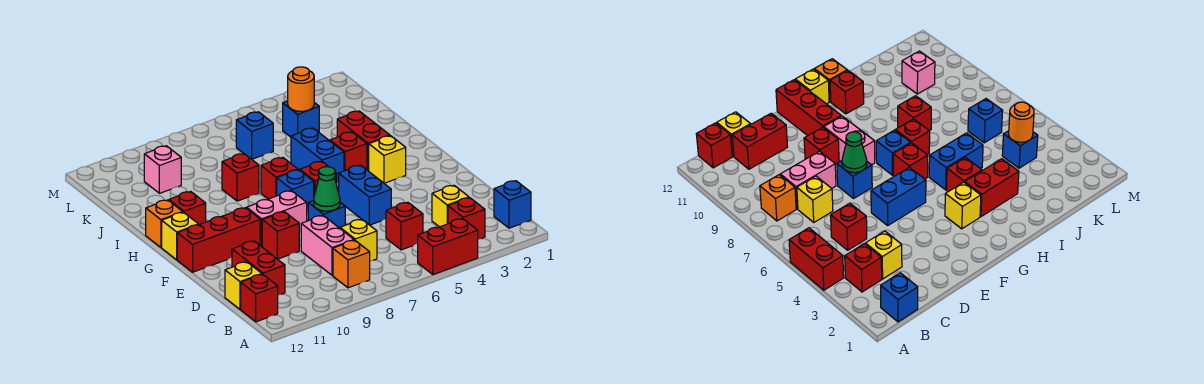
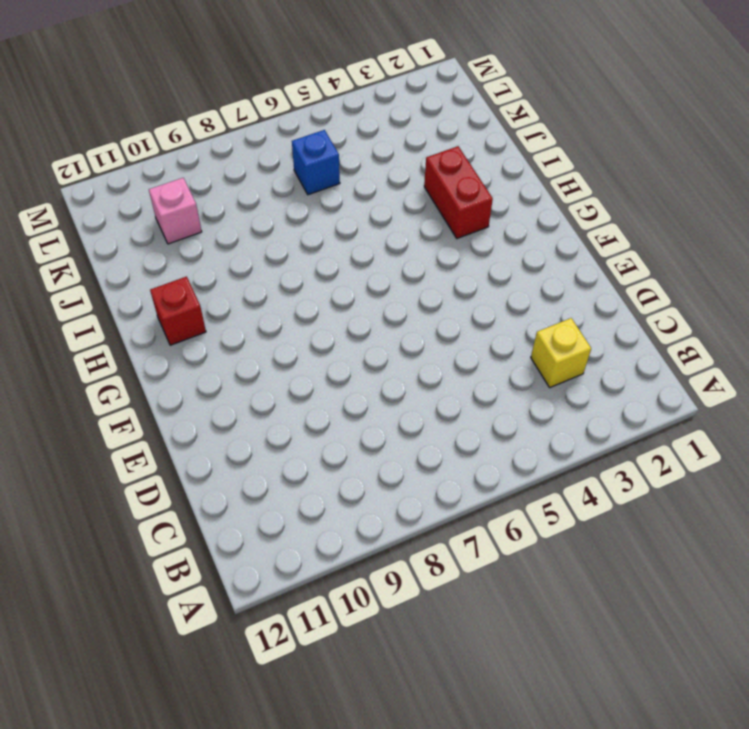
none -> red brick A4:A5 level 1
none -> blue brick B1 level 1
none -> red brick B3 level 1
none -> orange brick B8 level 1

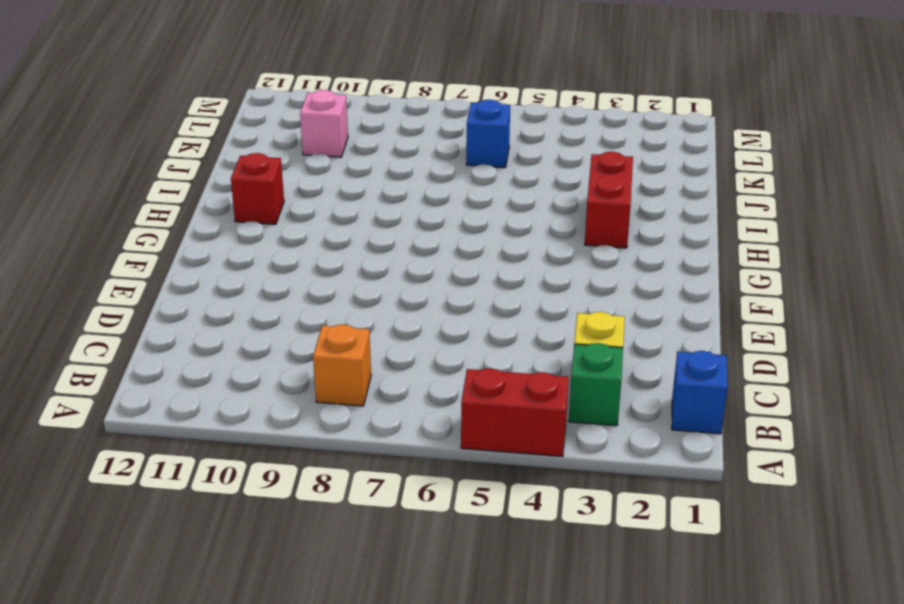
green brick B3 level 1 -> red brick B3 level 1
none -> red brick B12 level 1
none -> red brick C5 level 1
none -> yellow brick C7 level 1
none -> pink brick C8:D8 level 1

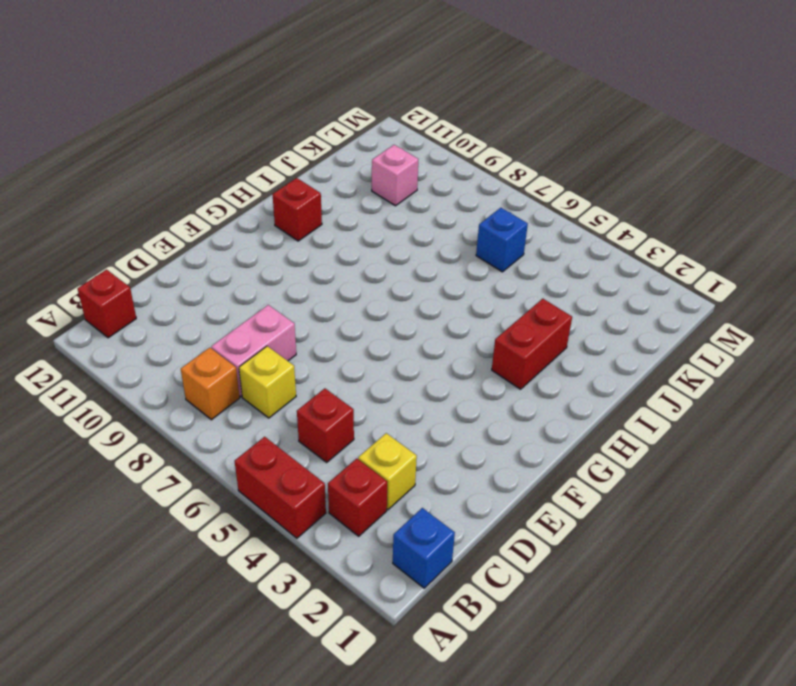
none -> red brick C11:D11 level 1
none -> yellow brick C12 level 1
none -> blue brick E5:F5 level 1
none -> blue brick E7 level 1

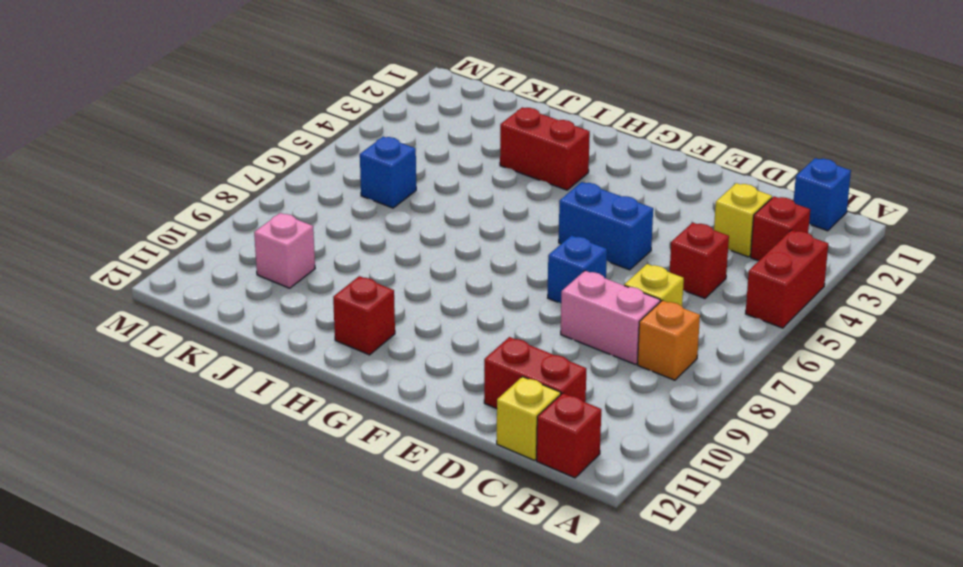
none -> red brick E9 level 1
none -> pink brick F8:F9 level 1
none -> red brick F10:F12 level 1
none -> yellow brick G3 level 1

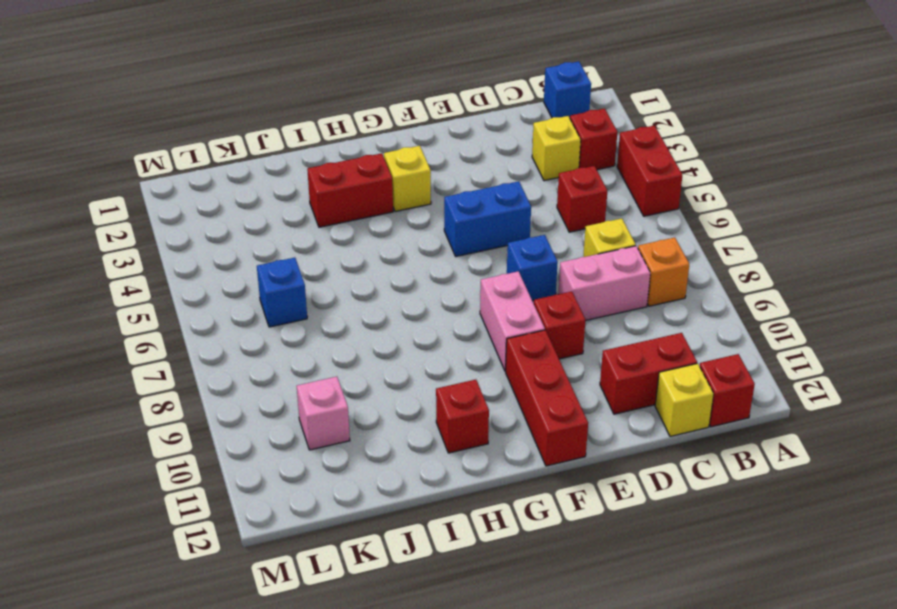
none -> red brick G6 level 1
none -> blue brick G7 level 1
none -> yellow brick G12 level 1
none -> red brick H4 level 1

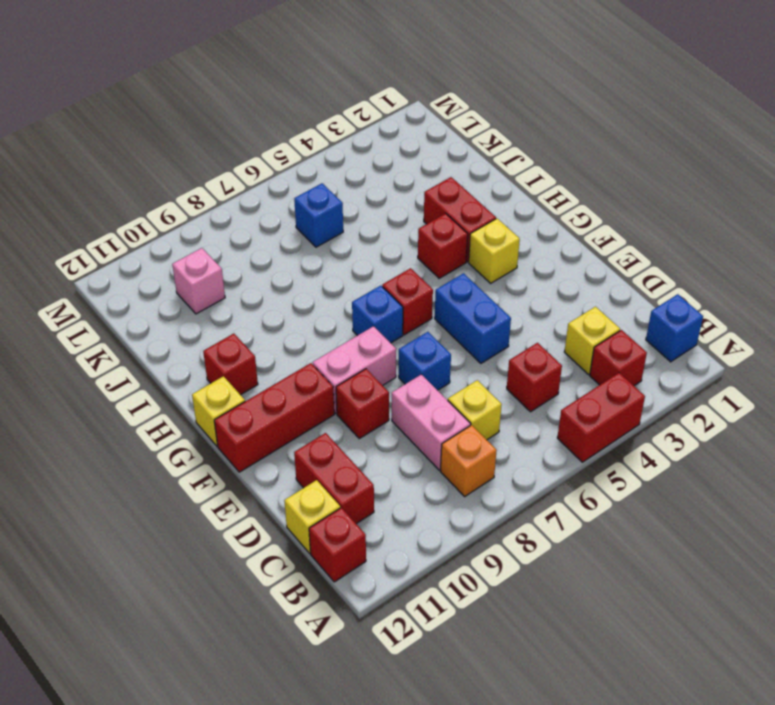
none -> blue brick H5:I5 level 1
none -> red brick H7 level 1
none -> orange brick H12 level 1
none -> red brick I8 level 1

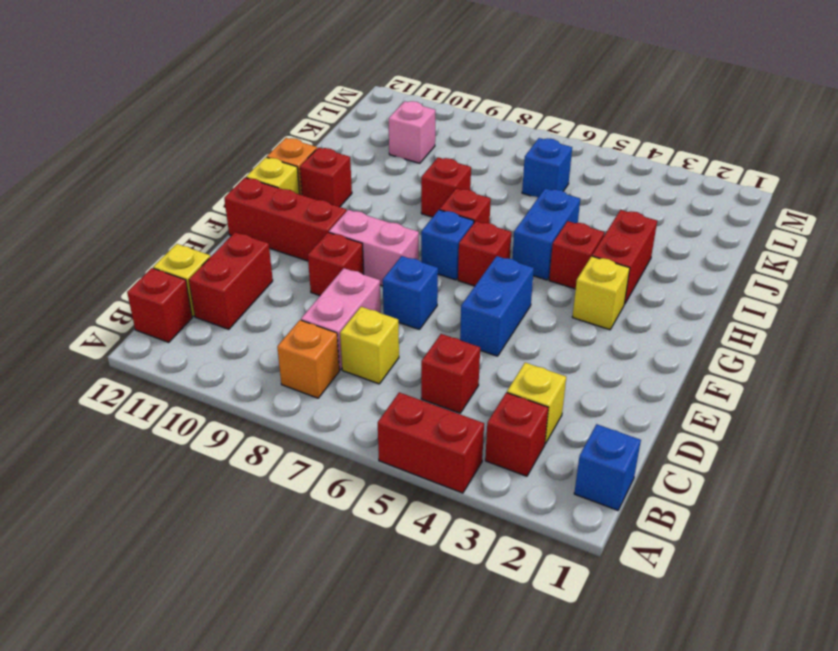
none -> blue brick K4 level 1
none -> green cone E7 level 2
none -> orange round brick K4 level 2

